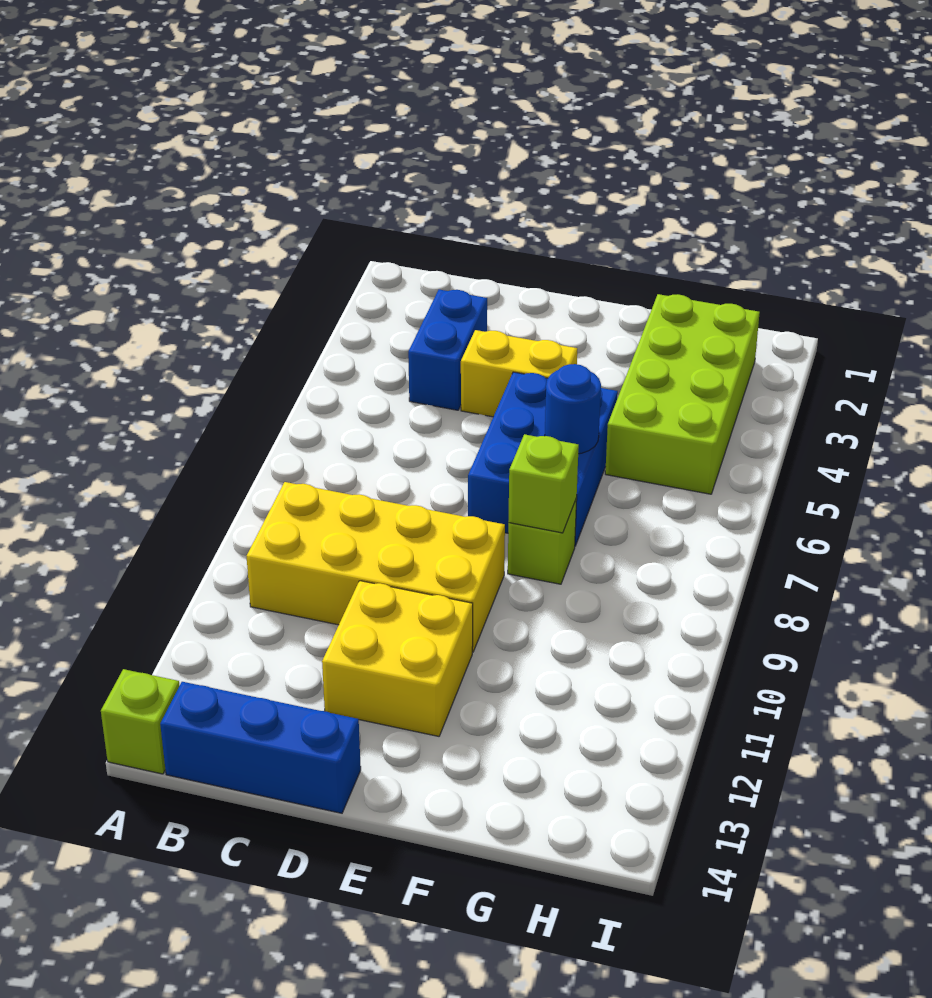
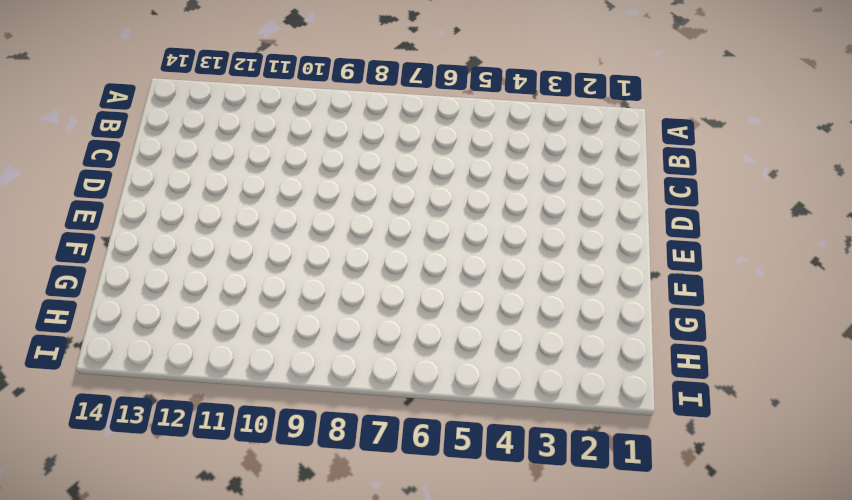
none -> lime brick A14 level 1
none -> yellow brick B9:E10 level 1

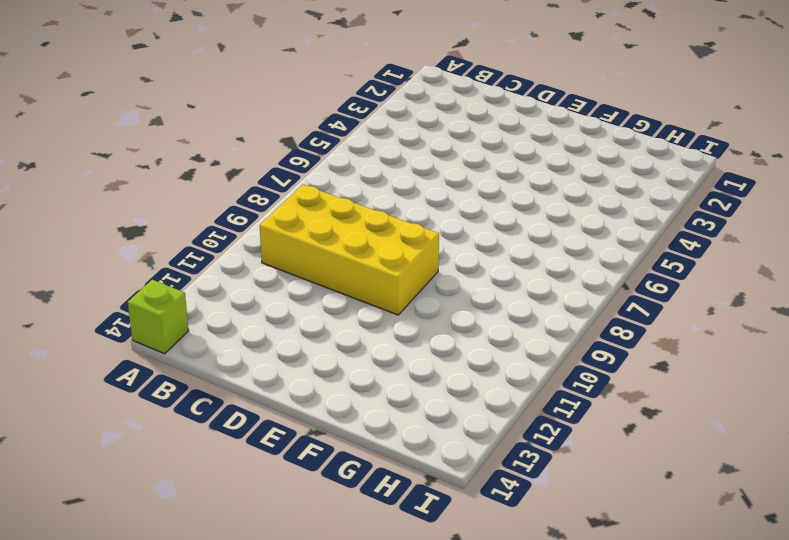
none -> blue brick B14:D14 level 1
none -> blue brick C3:C4 level 1

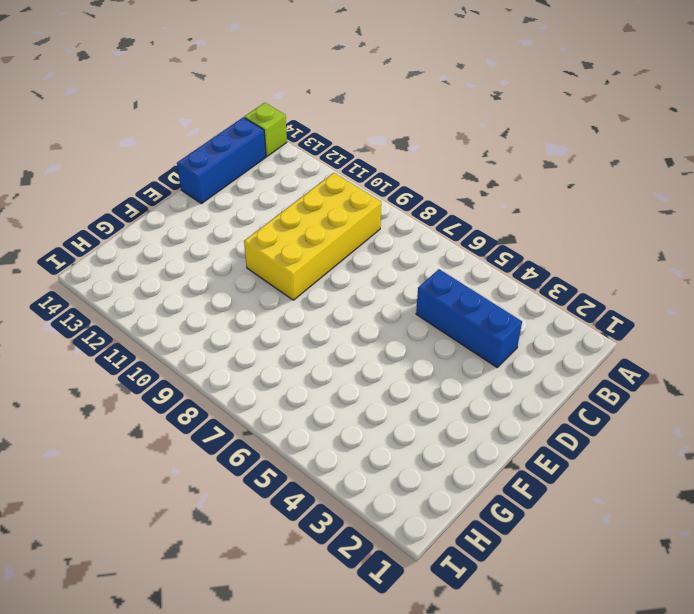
blue brick C3:C5 level 1 -> blue brick C3:C4 level 1
none -> yellow brick D4:E4 level 1
none -> yellow brick D11:E12 level 1

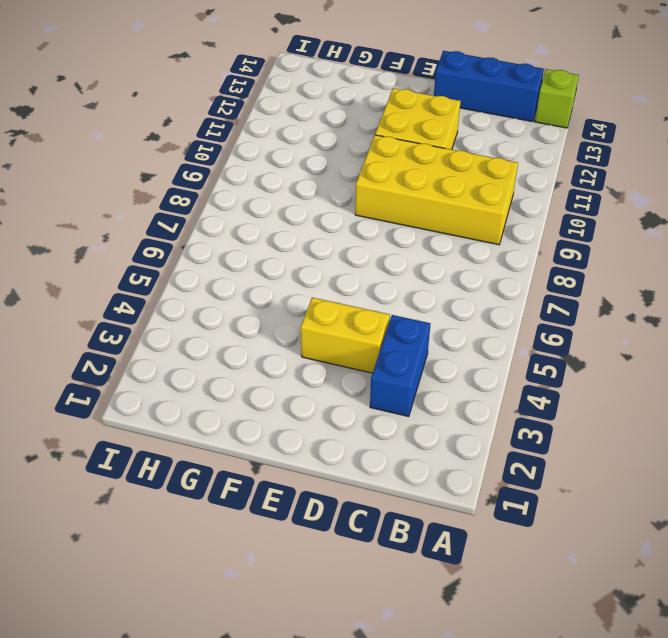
none -> blue brick E5:F7 level 1
none -> lime brick F8 level 1

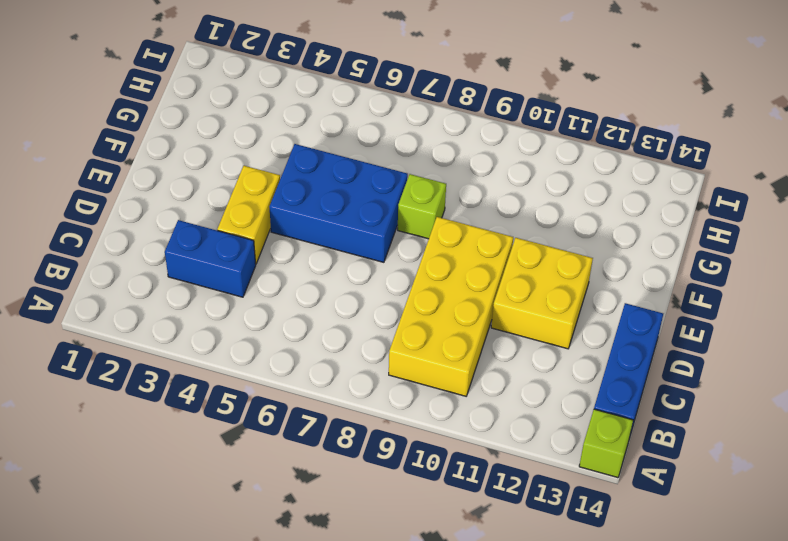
none -> lime brick G2:H5 level 1
none -> blue round brick F6 level 2

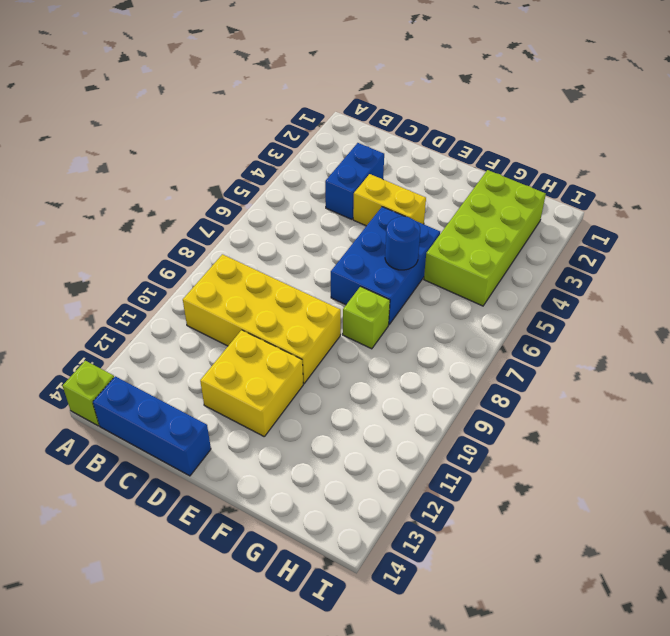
none -> lime brick F8 level 2

